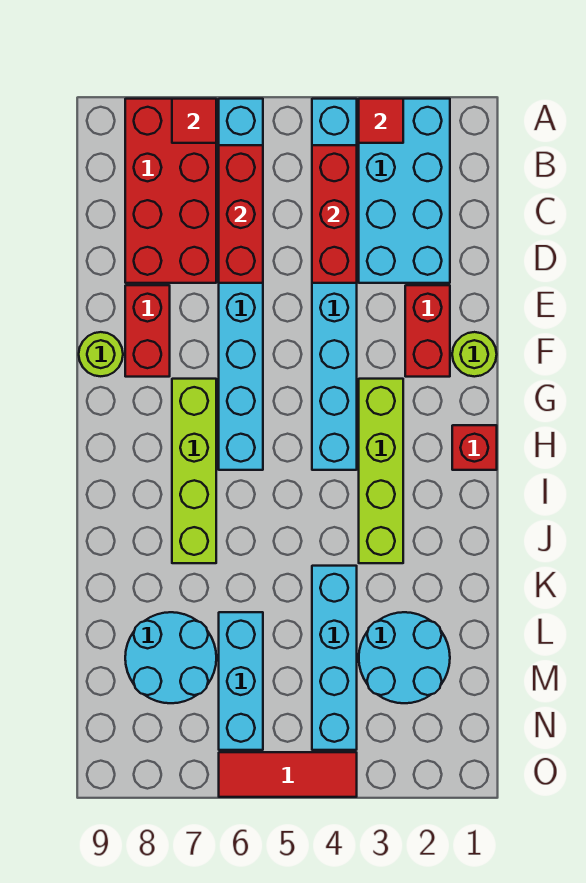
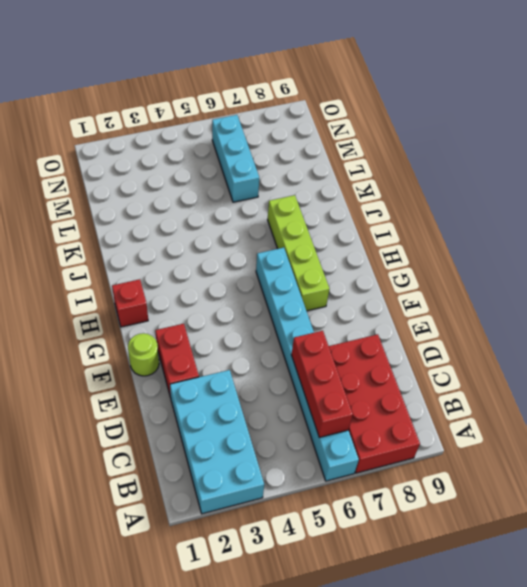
none -> cyan brick A4:H4 level 1
none -> red brick E8:F8 level 1
none -> lime round brick F9 level 1

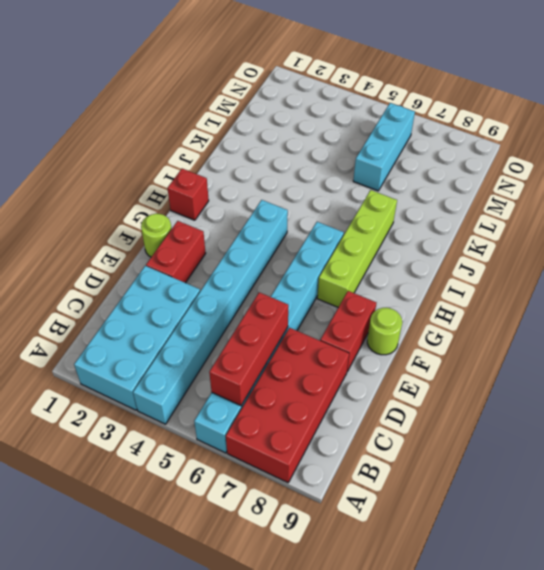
none -> lime brick G3:J3 level 1
none -> cyan brick K4:N4 level 1
none -> cyan round brick L2:M3 level 1

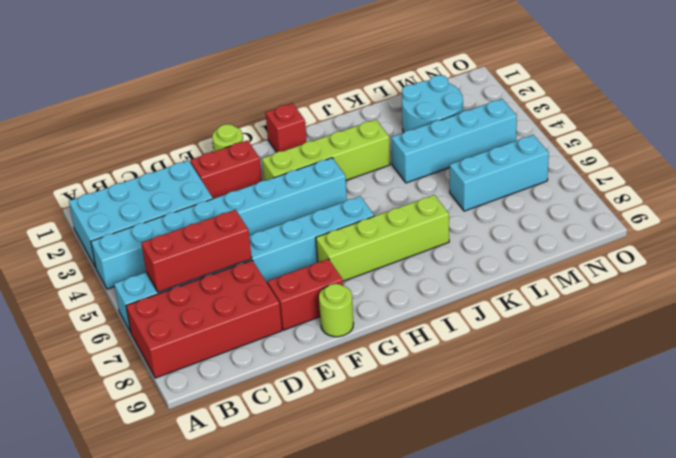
none -> cyan round brick L7:M8 level 1
none -> red tile O4:O6 level 1
none -> red tile A3 level 2

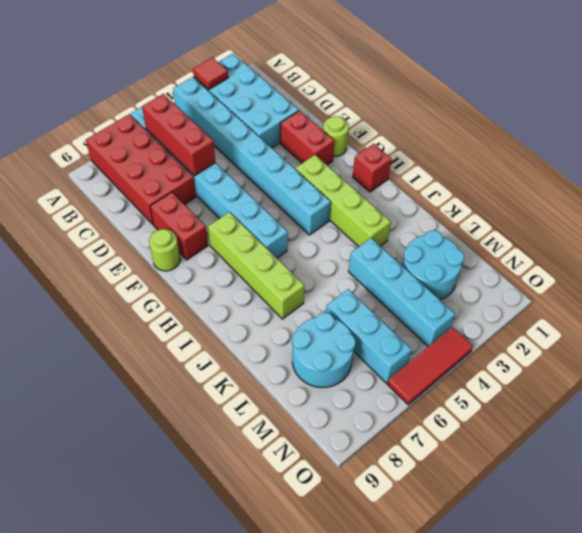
none -> red tile A7 level 2
none -> red brick B4:D4 level 2

